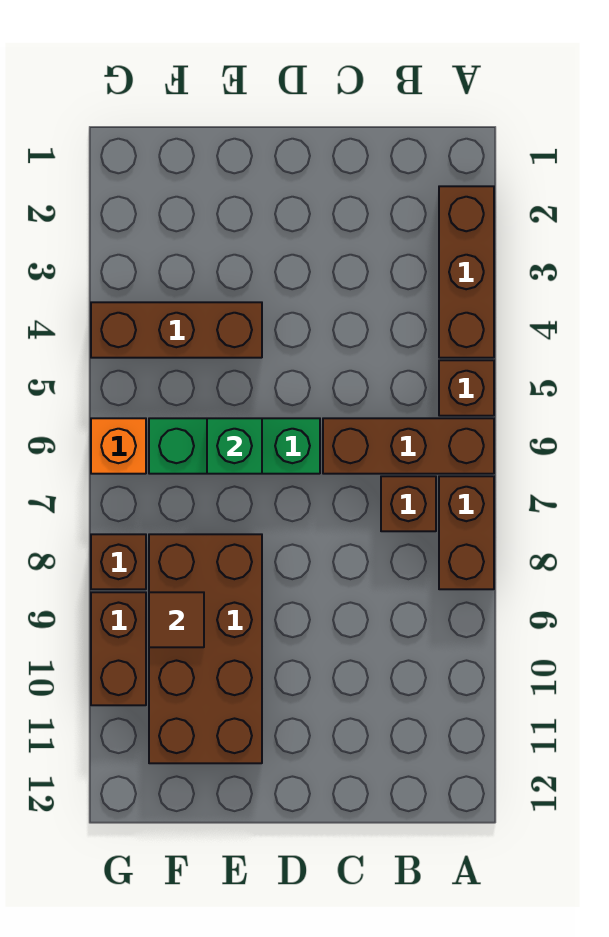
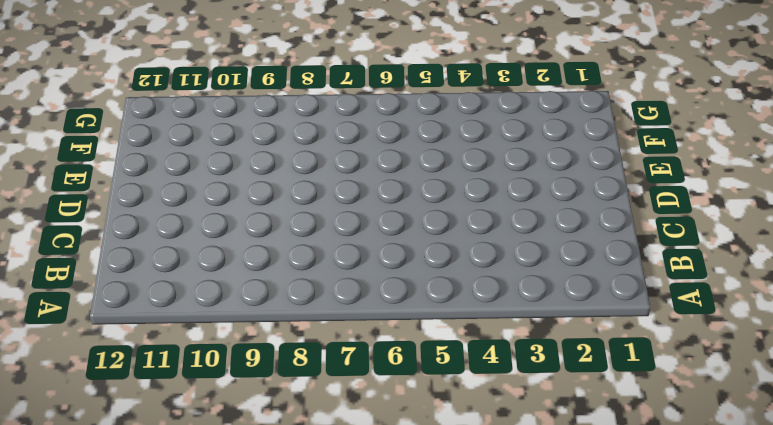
none -> brown brick A2:A4 level 1
none -> brown brick A5 level 1
none -> brown brick A6:C6 level 1

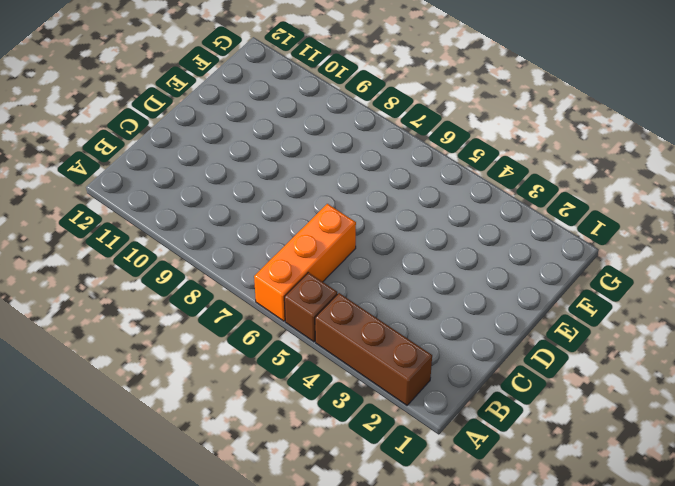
orange brick A6:C6 level 1 -> brown brick A6:C6 level 1
none -> brown brick A7:A8 level 1
none -> brown brick B7 level 1
none -> green brick D6:F6 level 1

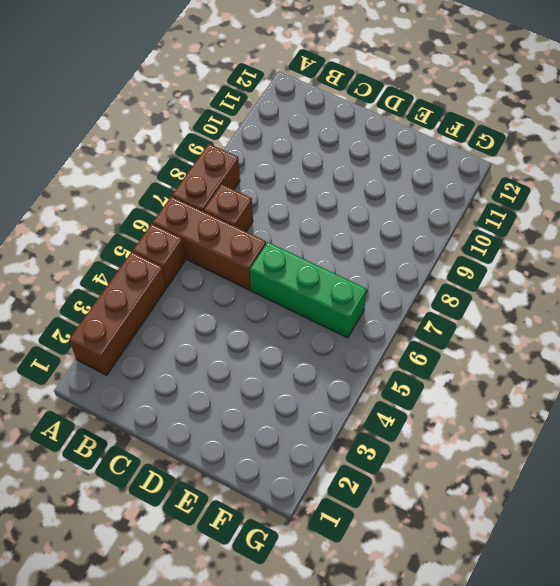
none -> brown brick E4:G4 level 1
none -> brown brick E8:F11 level 1
none -> orange brick G6 level 1

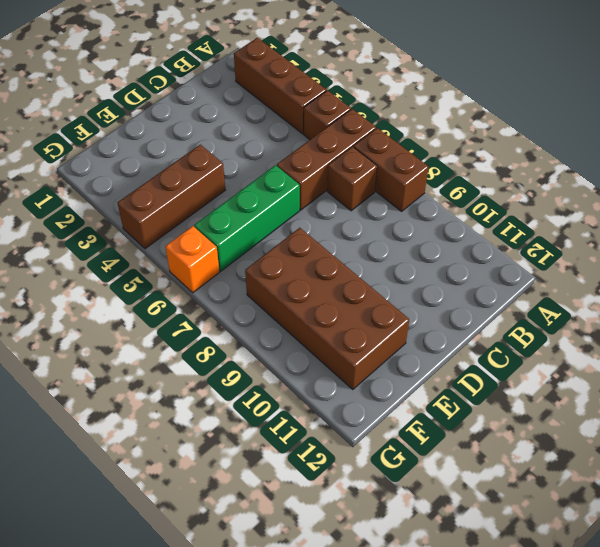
none -> brown brick G8 level 1
none -> brown brick G9:G10 level 1
none -> green brick E6 level 2

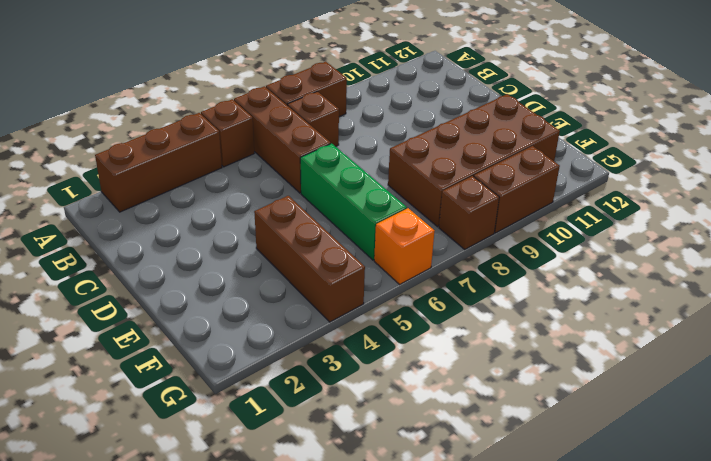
none -> green brick E6 level 2
none -> brown tile F9 level 2

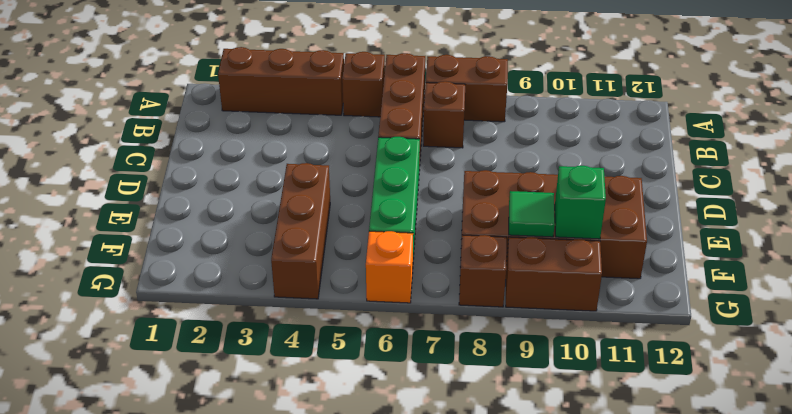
green tile F9 level 2 -> brown tile F9 level 2
green brick F10 level 2 -> green brick E6 level 2

